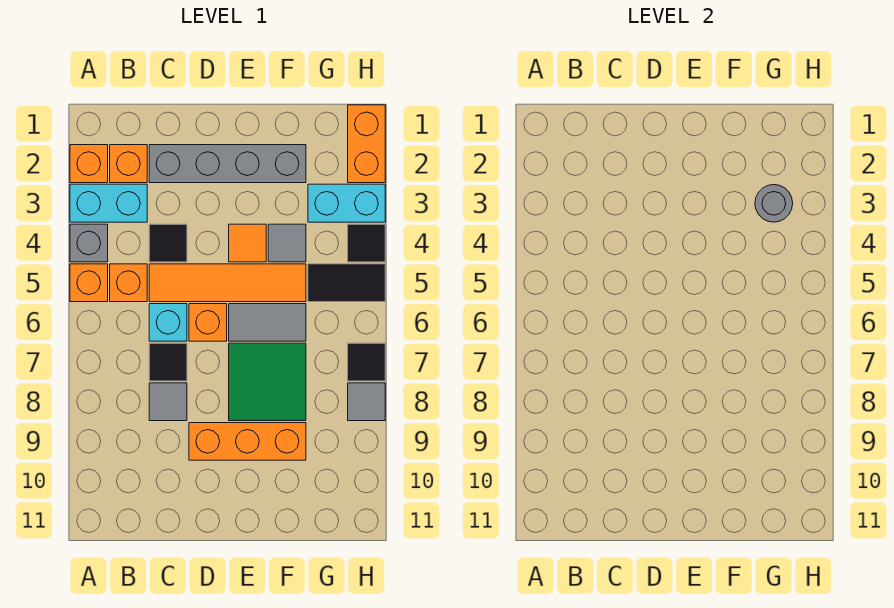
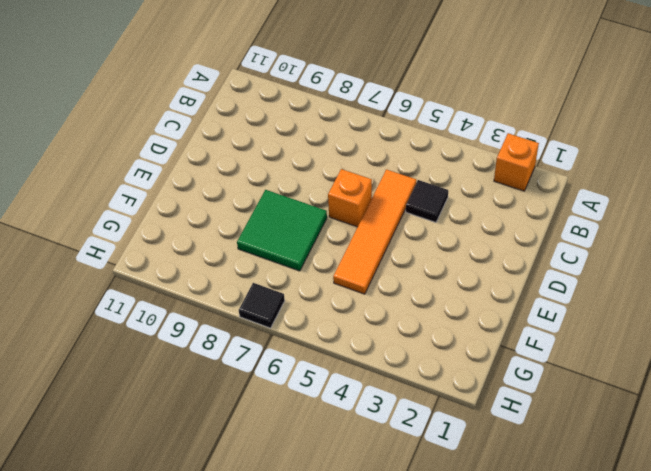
none -> cyan brick A3:B3 level 1
none -> grey brick A4 level 1
none -> orange brick A5 level 1

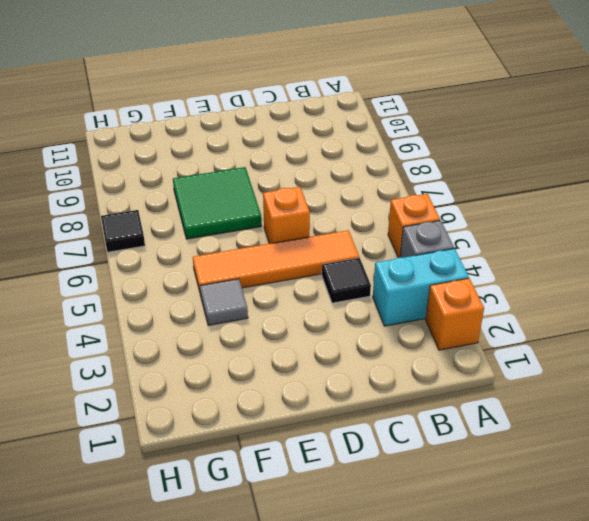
none -> orange brick B2 level 1
none -> orange brick B5 level 1
none -> grey brick C2:F2 level 1

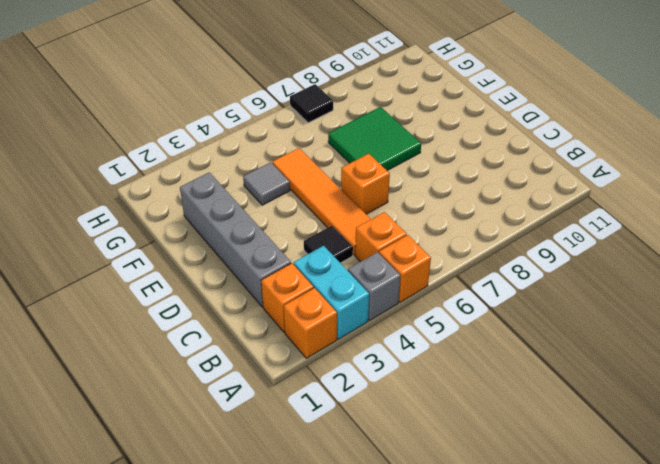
none -> cyan brick C6 level 1
none -> black tile C7 level 1
none -> grey tile C8 level 1

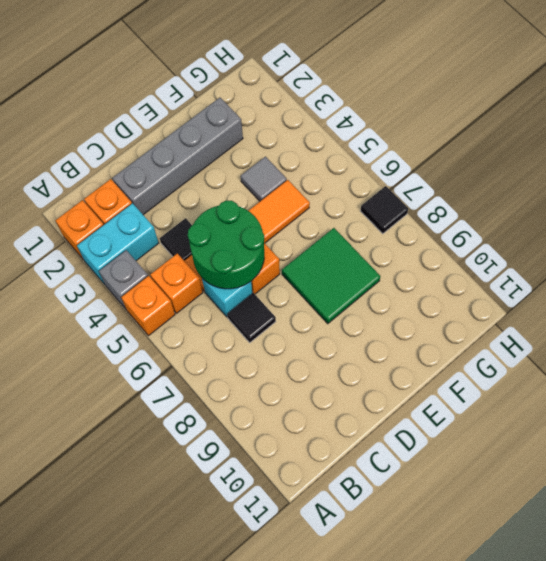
green round brick C5:D6 level 2 -> none
none -> grey tile C8 level 1
none -> orange brick D9:F9 level 1
none -> orange tile E4 level 1

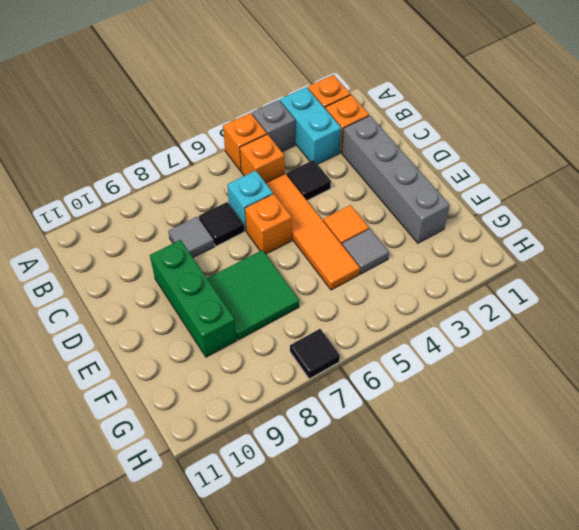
green brick D9:F9 level 1 -> orange brick D9:F9 level 1
none -> grey tile E6:F6 level 1
none -> cyan brick G3:H3 level 1
none -> black tile G5:H5 level 1

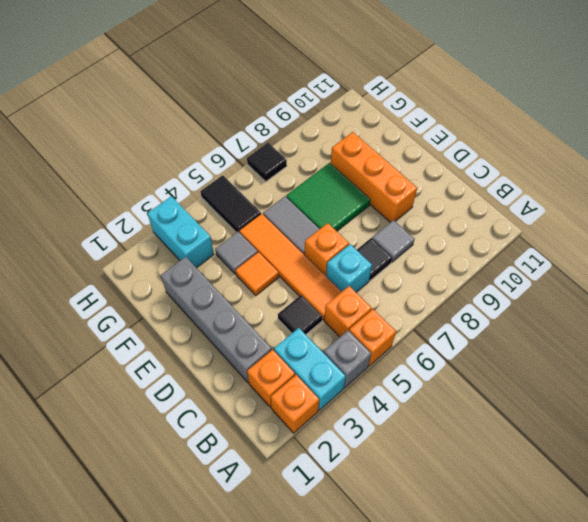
none -> orange brick H1:H2 level 1
none -> black tile H4 level 1
none -> grey tile H8 level 1

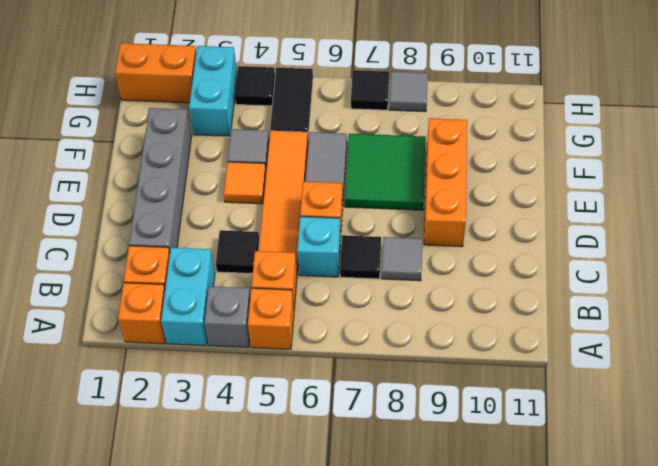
none -> grey round brick G3 level 2

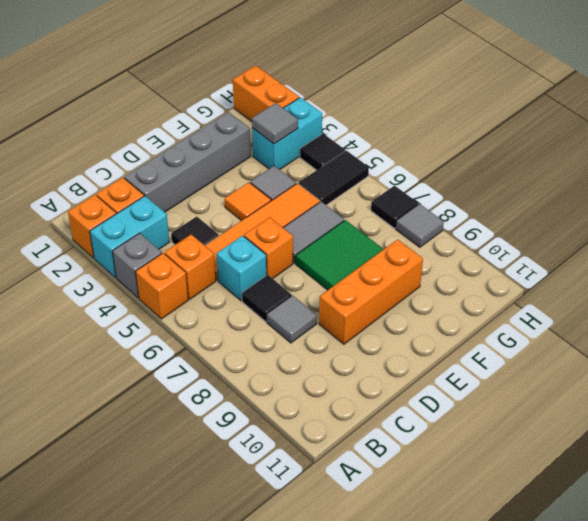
grey tile G3 level 2 -> grey round brick G3 level 2

